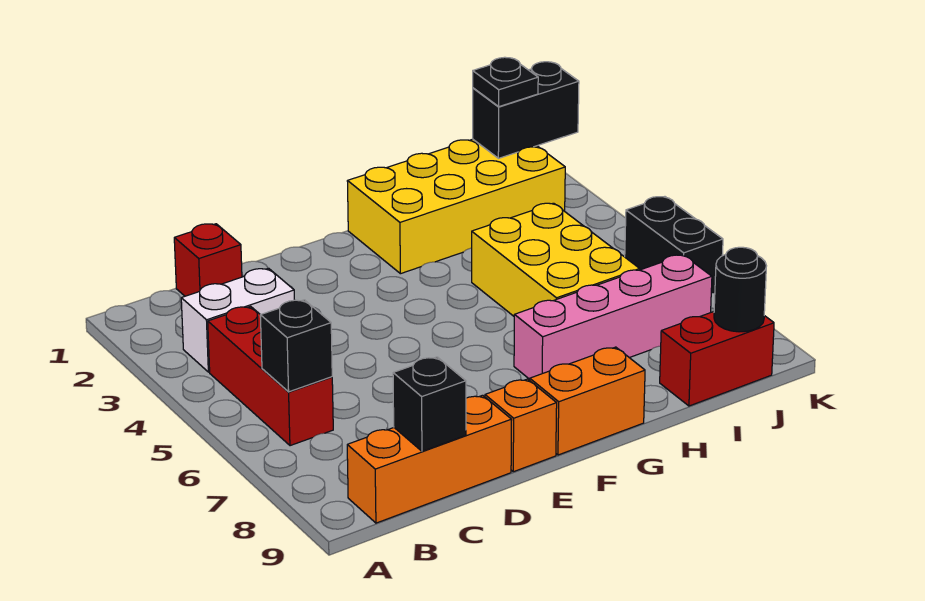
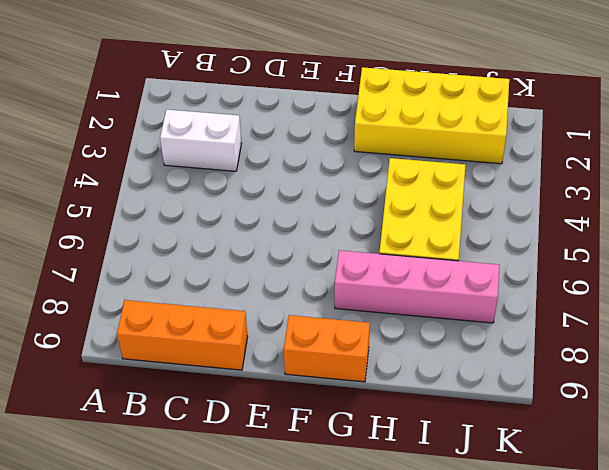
none -> red brick B4:B6 level 1
none -> red brick C1 level 1
none -> orange brick E9 level 1

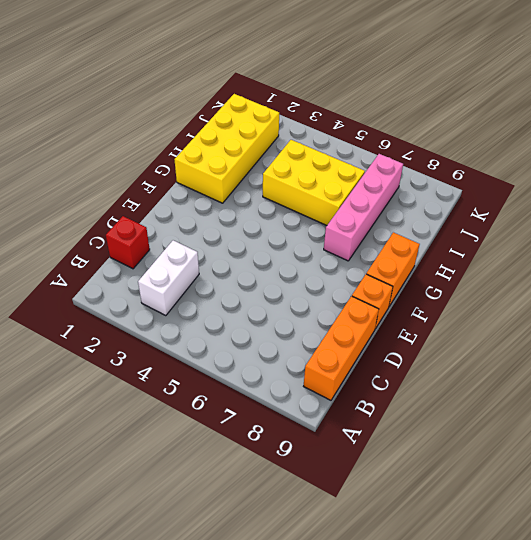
none -> red brick B4:B6 level 1
none -> red brick I9:J9 level 1
none -> black brick K5:K6 level 1

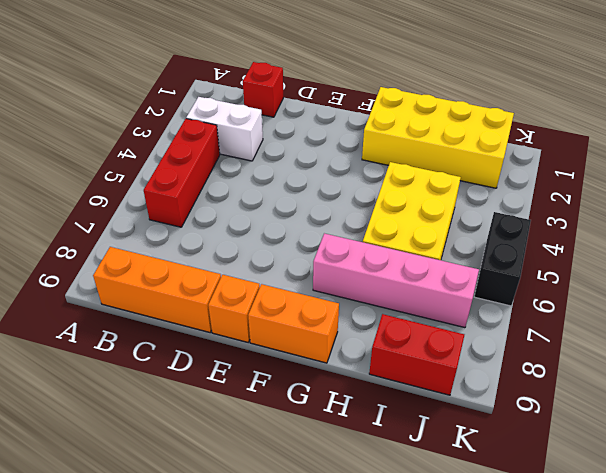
none -> black brick B6 level 2
none -> black brick C9 level 2
none -> black brick J1:K1 level 2

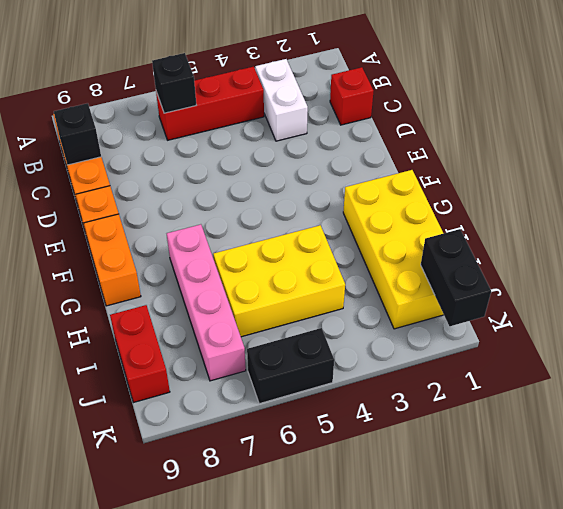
none -> black round brick J9 level 2
none -> black plate J1 level 3

